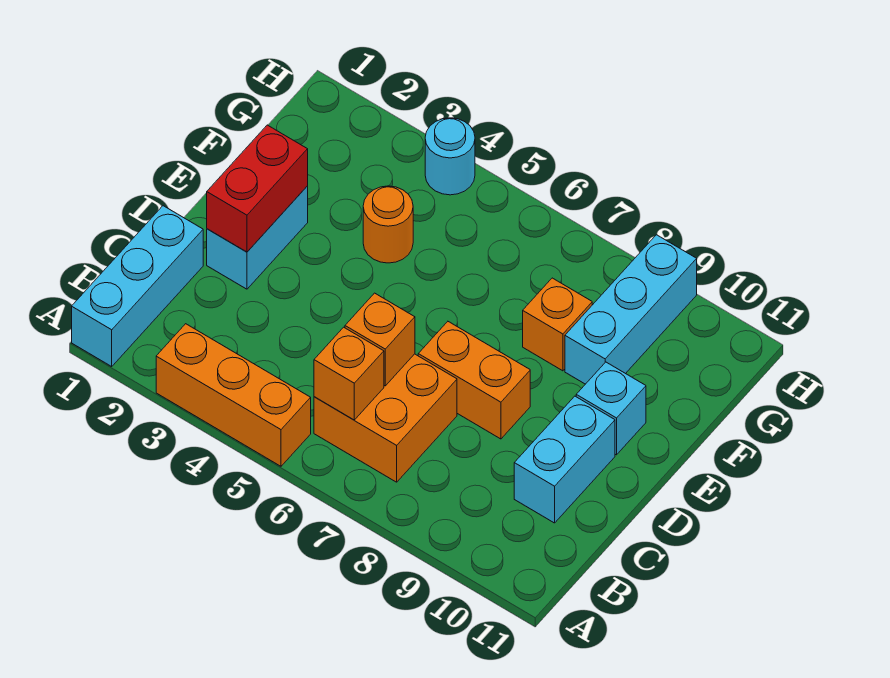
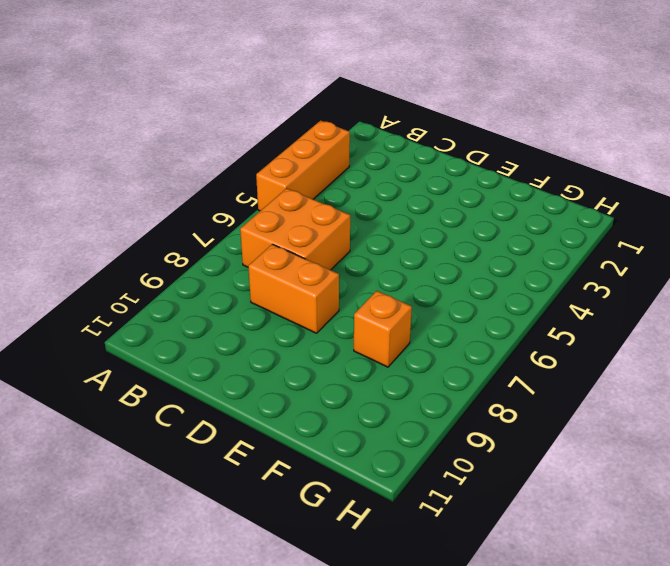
orange brick C8:D8 level 1 -> orange brick D7:D8 level 1
none -> cyan brick A1:C1 level 1
none -> cyan brick C10:D10 level 1
none -> cyan brick D2:E2 level 1

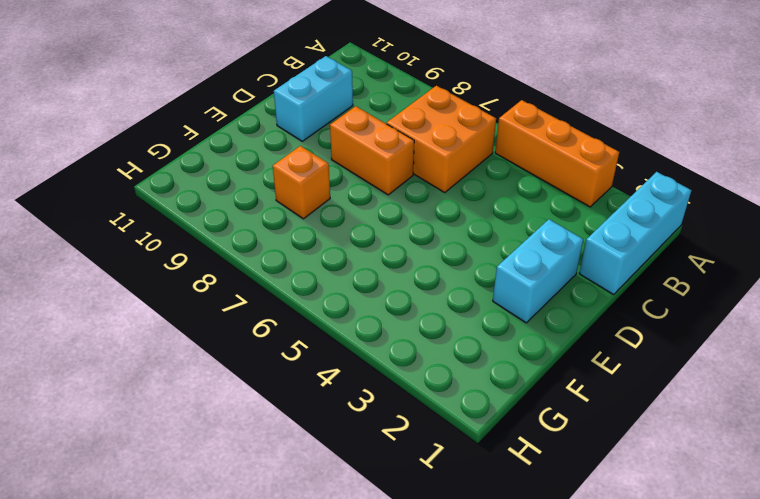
none -> cyan brick E10 level 1
none -> orange round brick F4 level 1
none -> cyan brick F9:H9 level 1

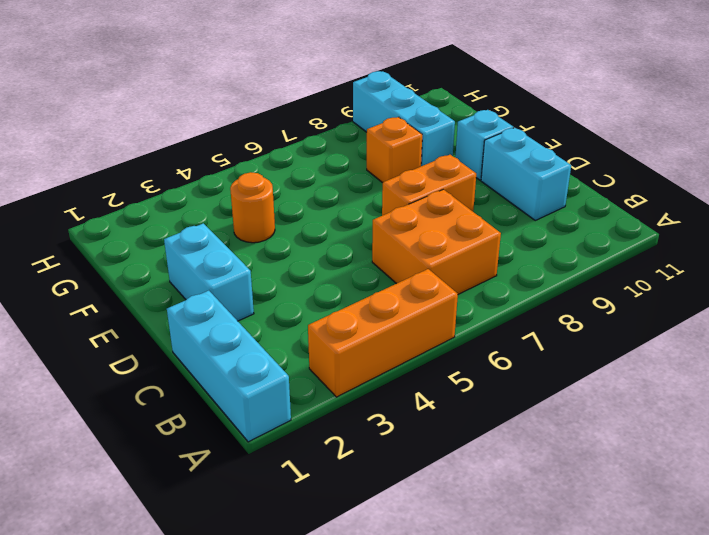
none -> cyan round brick H4 level 1
none -> orange brick B6 level 2
none -> orange brick C6 level 2

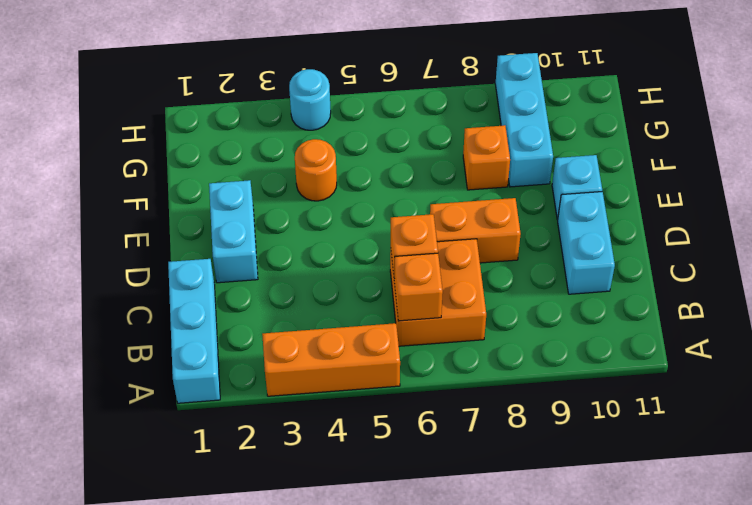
none -> red brick D2:E2 level 2

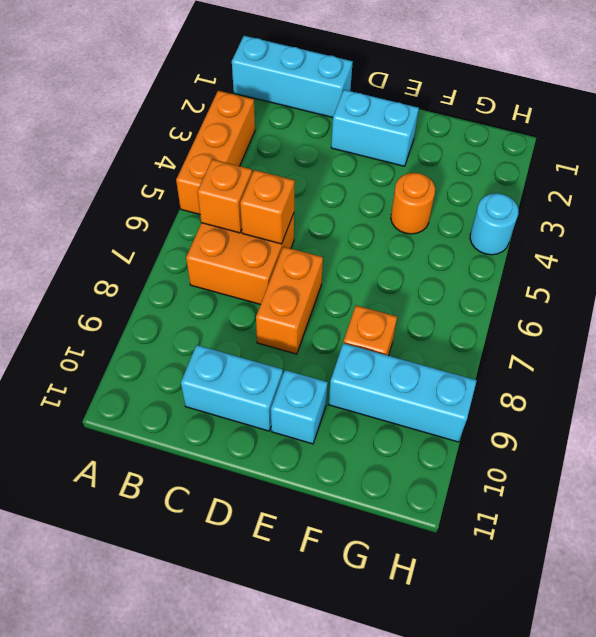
none -> red brick D2:E2 level 2

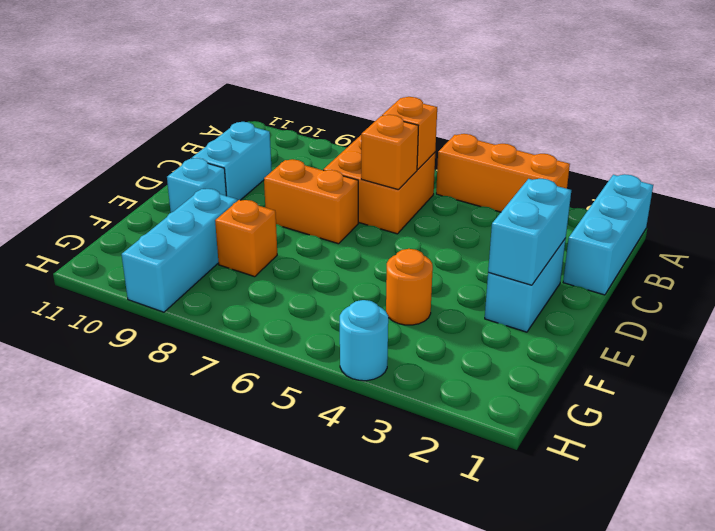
cyan brick D2:E2 level 2 -> red brick D2:E2 level 2

